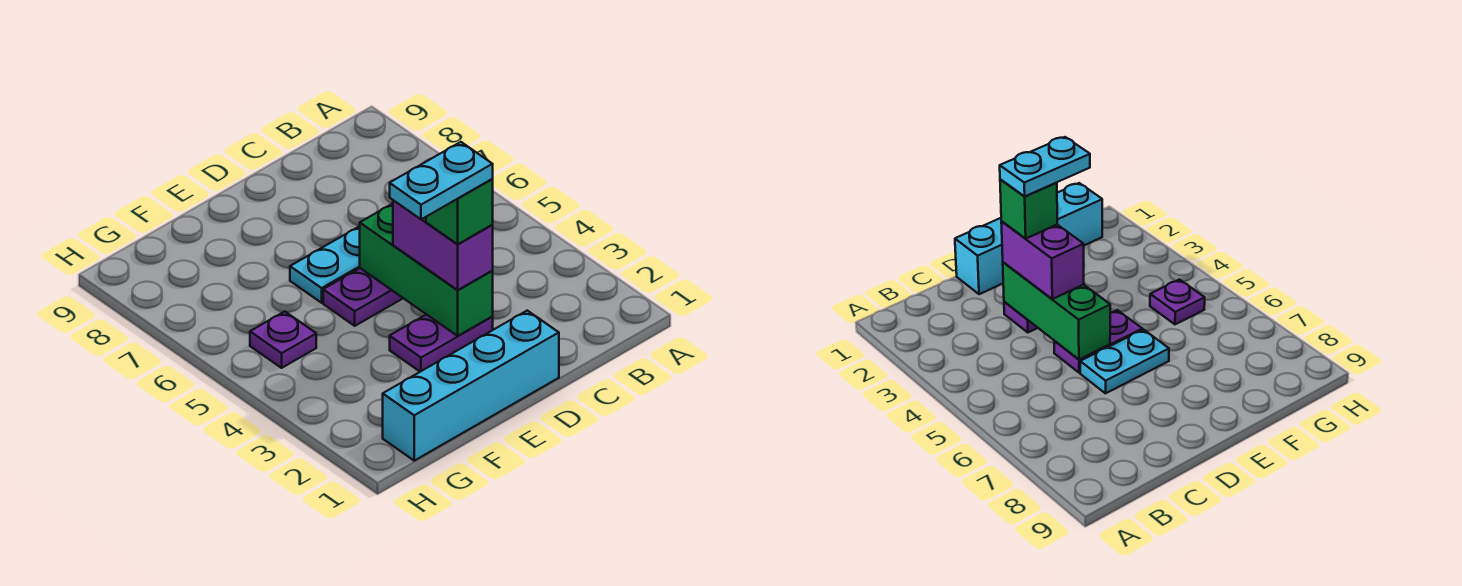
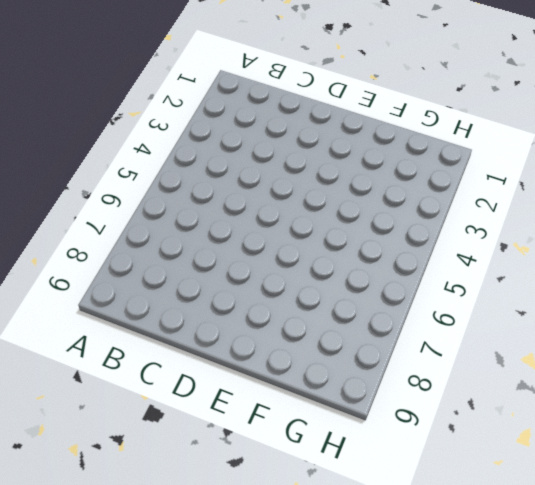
none -> cyan brick D1:G1 level 1
none -> purple plate D3:E3 level 1

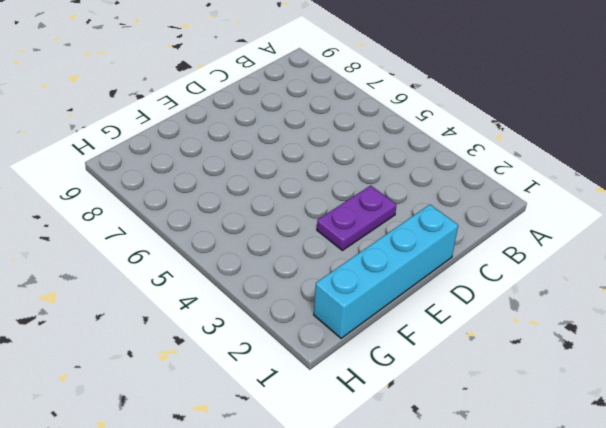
none -> purple plate D5:E5 level 1
none -> cyan plate D6:E6 level 1

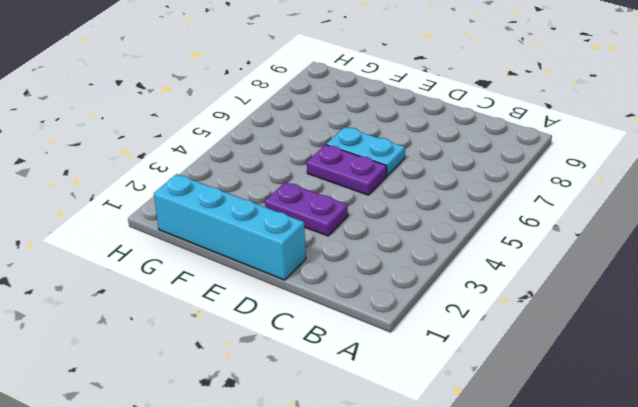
none -> purple plate G5 level 1
none -> green brick D3:D5 level 2

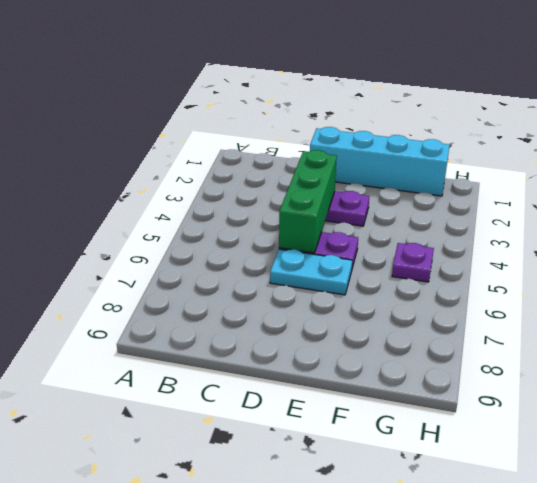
none -> purple brick D3:D4 level 3
none -> green brick D3 level 4

